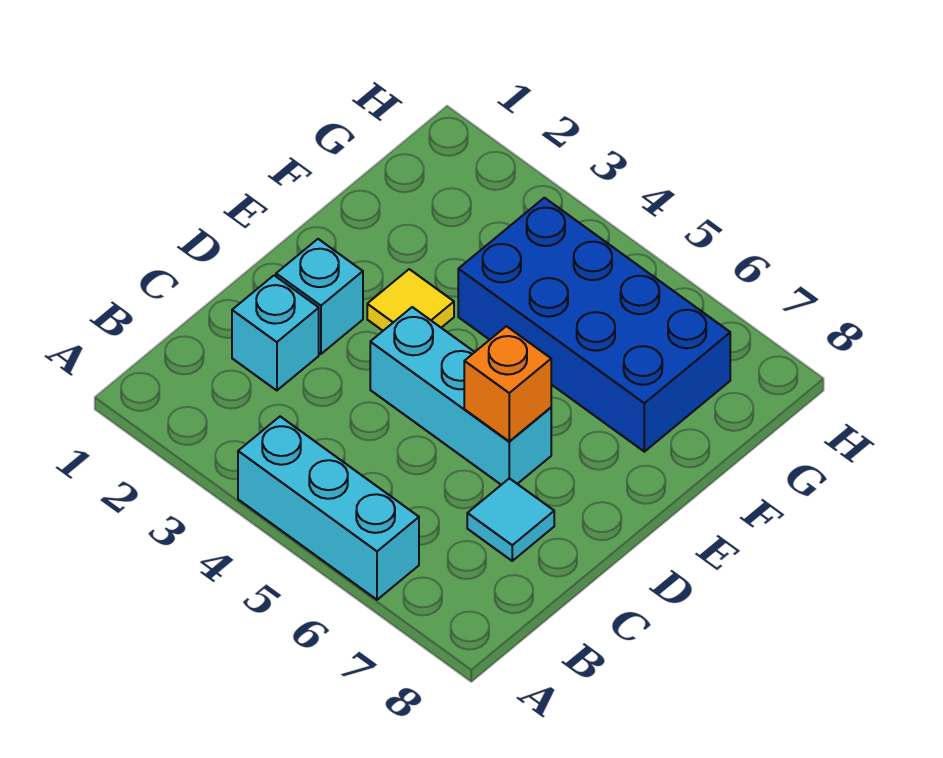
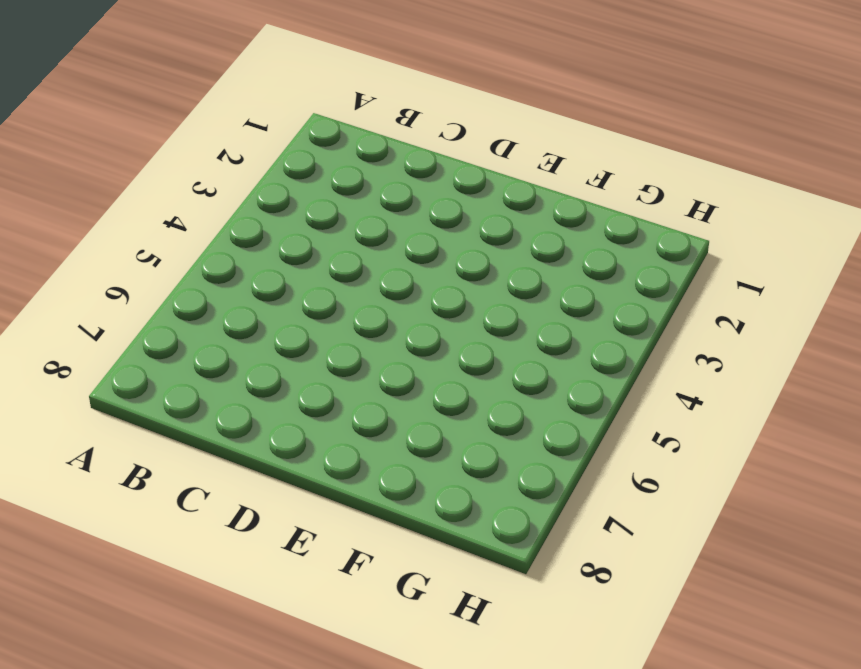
none -> cyan brick A4:A6 level 1
none -> cyan brick C2 level 1

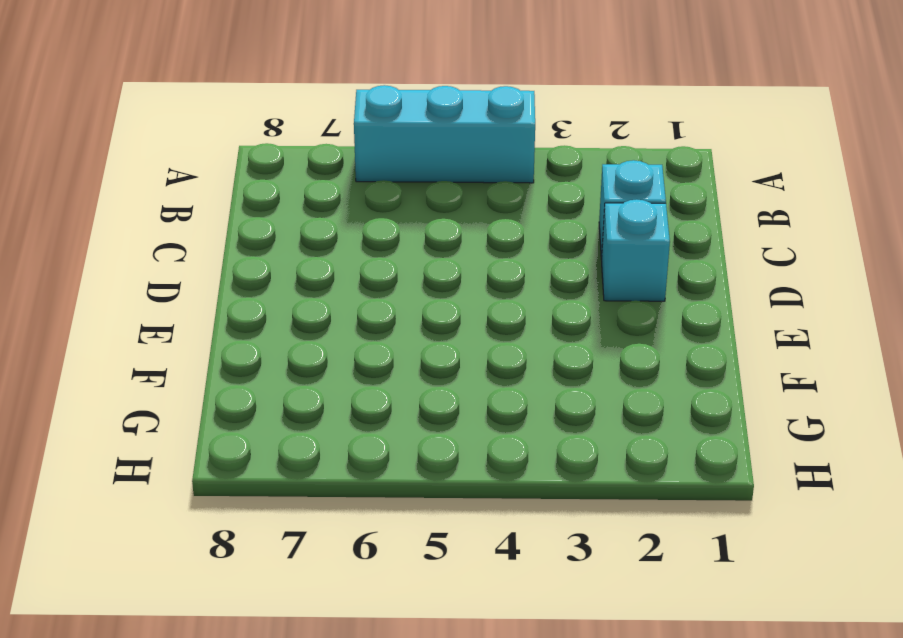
none -> cyan tile C7 level 1
none -> cyan brick D4:D6 level 1

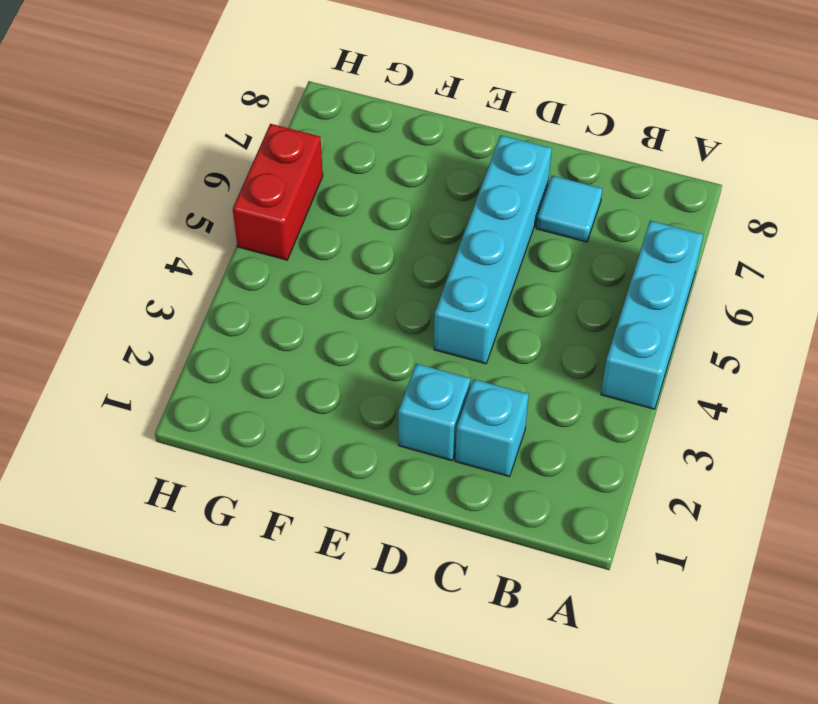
cyan brick D4:D7 level 1 -> cyan brick D4:D6 level 1
red brick H5:H6 level 1 -> none
none -> yellow tile E3 level 1
none -> blue brick F4:G7 level 1

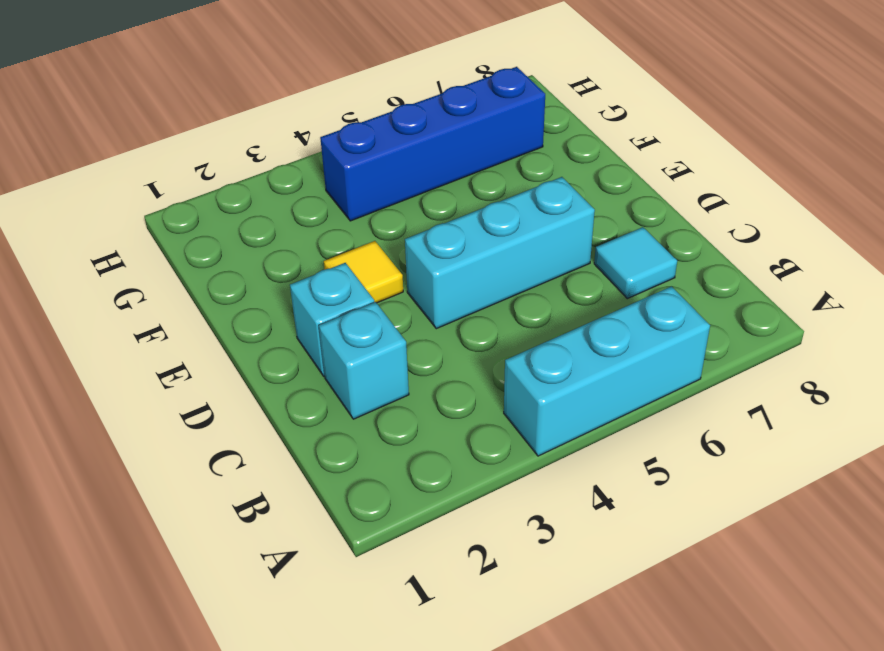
blue brick G4:G7 level 1 -> blue brick F4:G7 level 1
none -> orange brick D6 level 2

